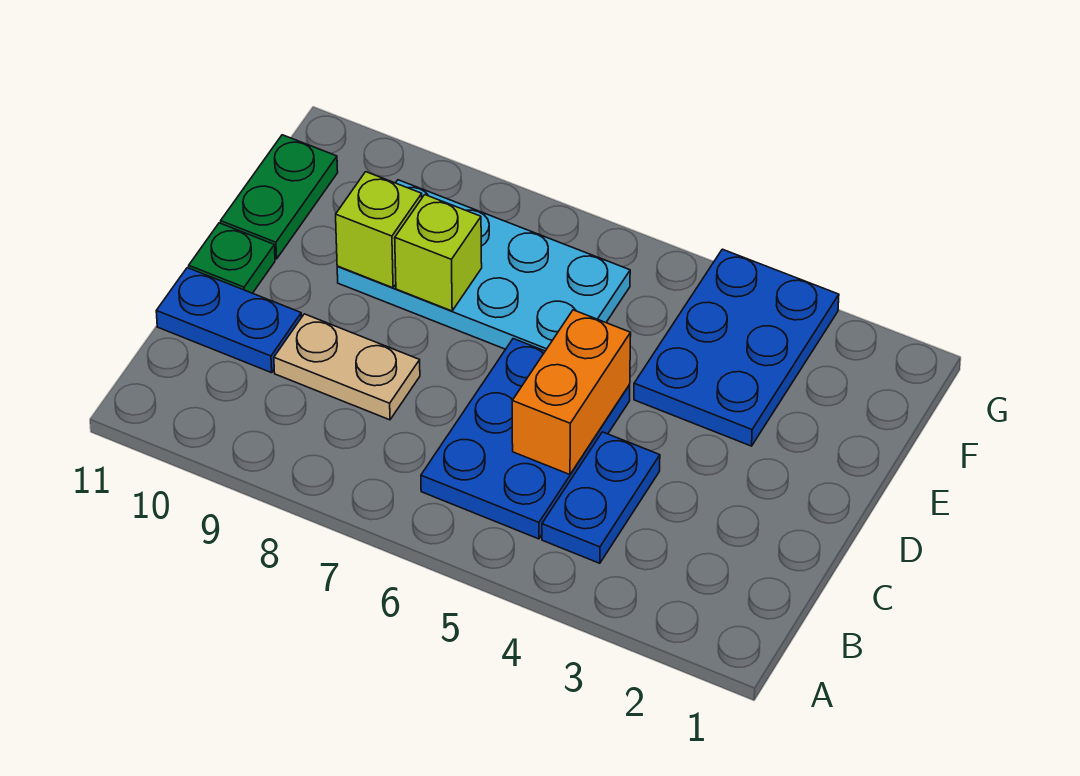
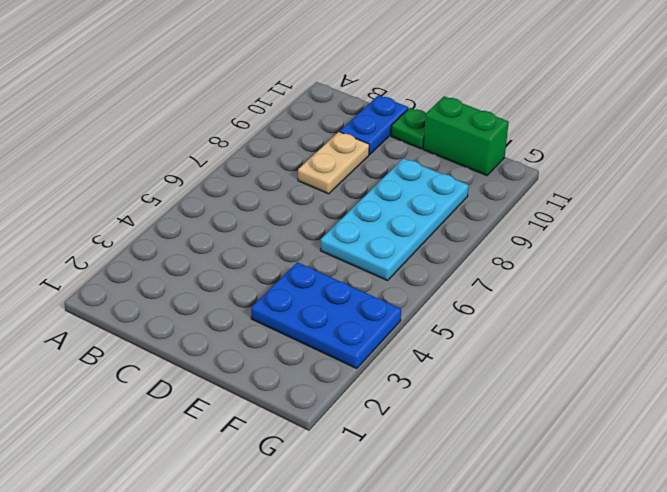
green brick E11:F11 level 1 -> green plate E11:F11 level 1
none -> blue plate B4:C4 level 1
none -> blue plate B5:D6 level 1

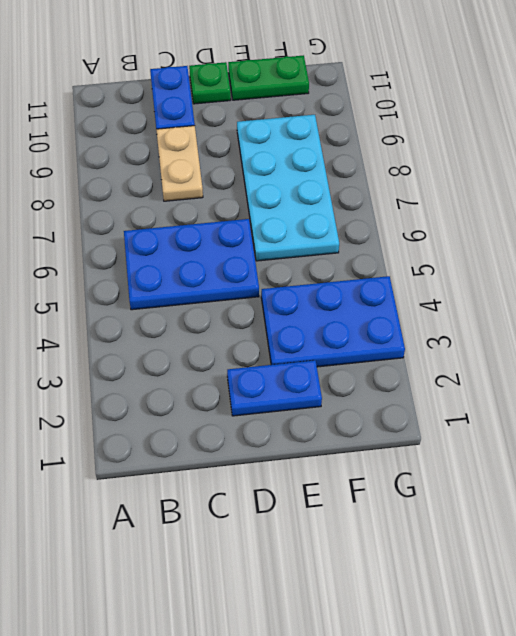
blue plate D2:E2 level 1 -> blue plate B4:C4 level 1
none -> orange brick C5:D5 level 2
none -> lime brick E8 level 2

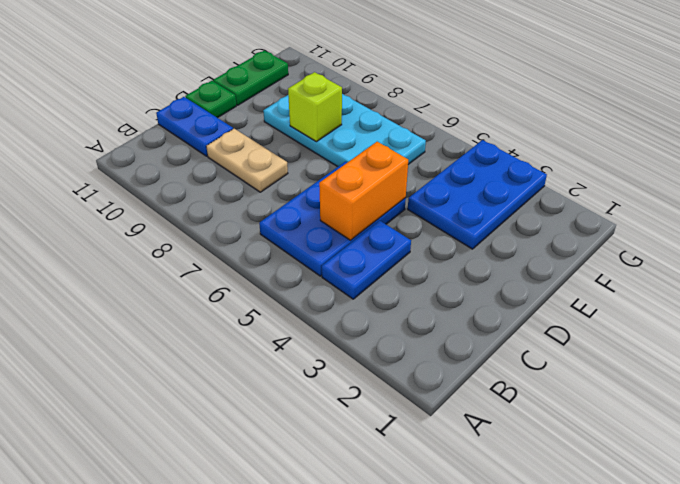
none -> lime brick E9 level 2

